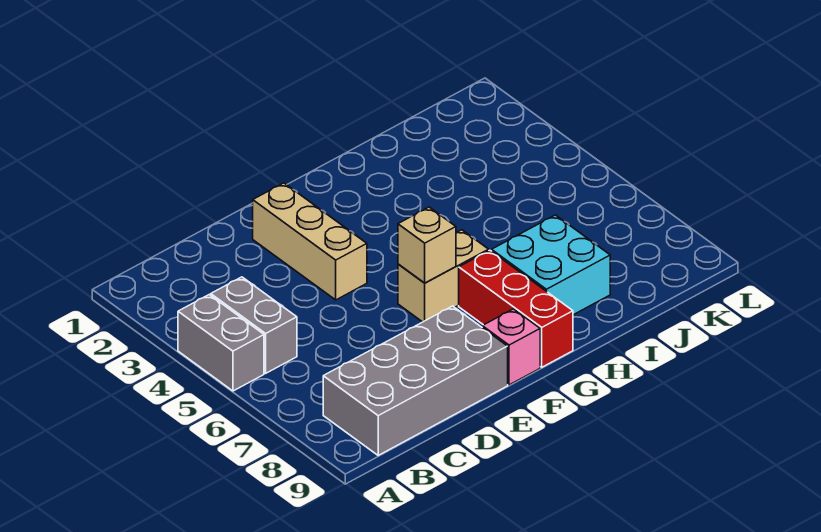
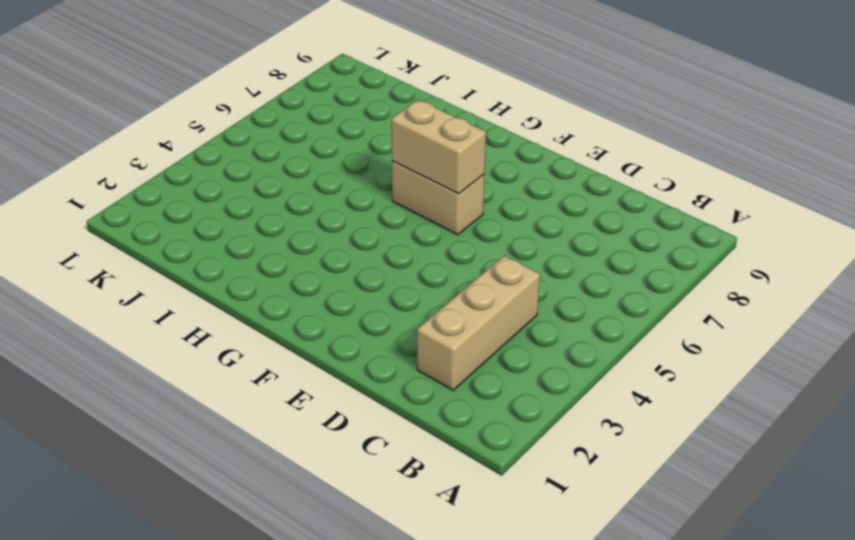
tan brick C2:C4 level 1 -> tan brick E2:E4 level 1
tan brick F6:G6 level 2 -> tan brick F6 level 2
none -> grey brick A4:A5 level 1
none -> grey brick B4:B5 level 1

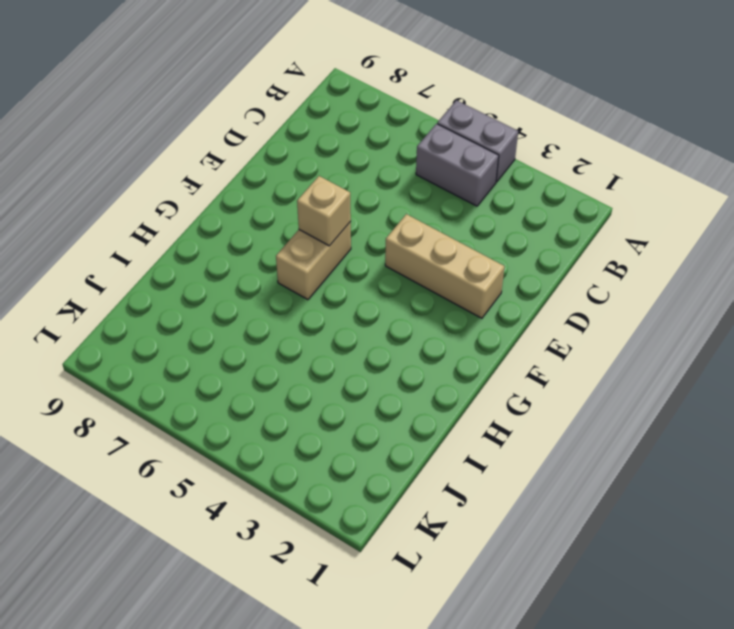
none -> grey brick B8:E9 level 1
none -> pink brick F9 level 1

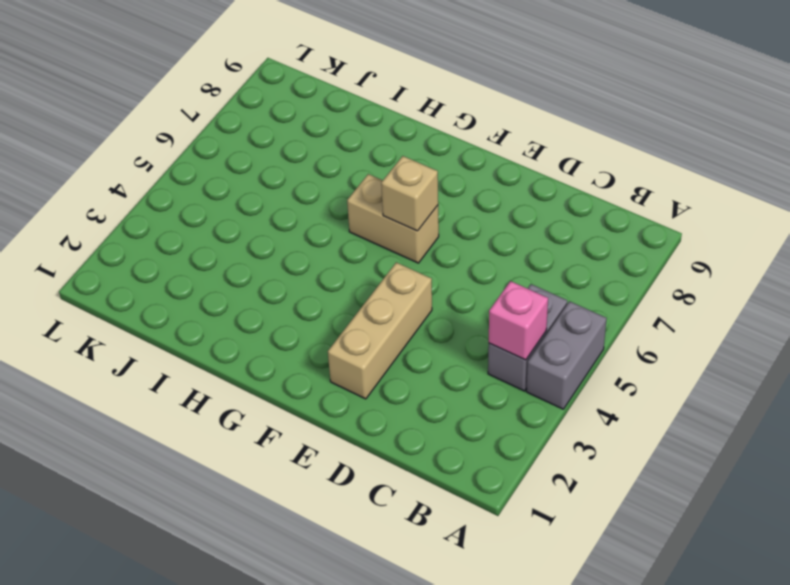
pink brick B4 level 2 -> pink brick F9 level 1
none -> grey brick B8:E9 level 1
none -> red brick G7:G9 level 1

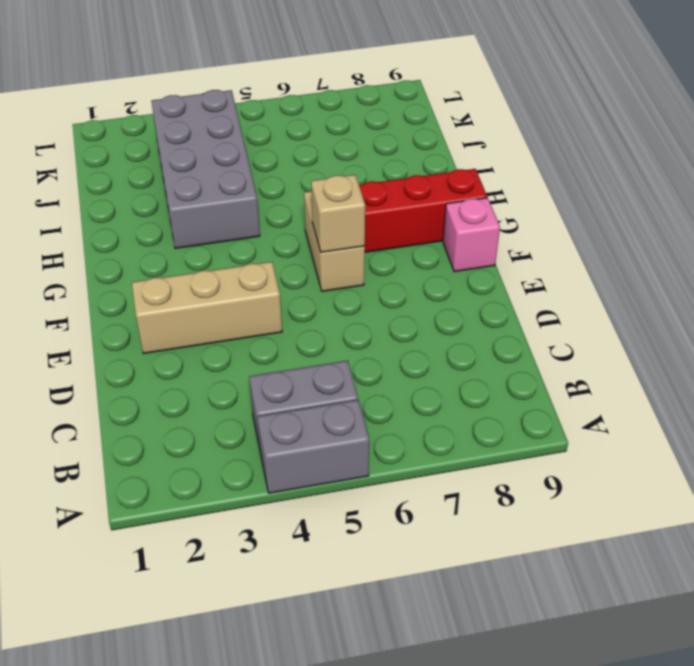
grey brick H3:K4 level 1 -> grey brick B8:E9 level 1
none -> cyan brick H7:I8 level 1

